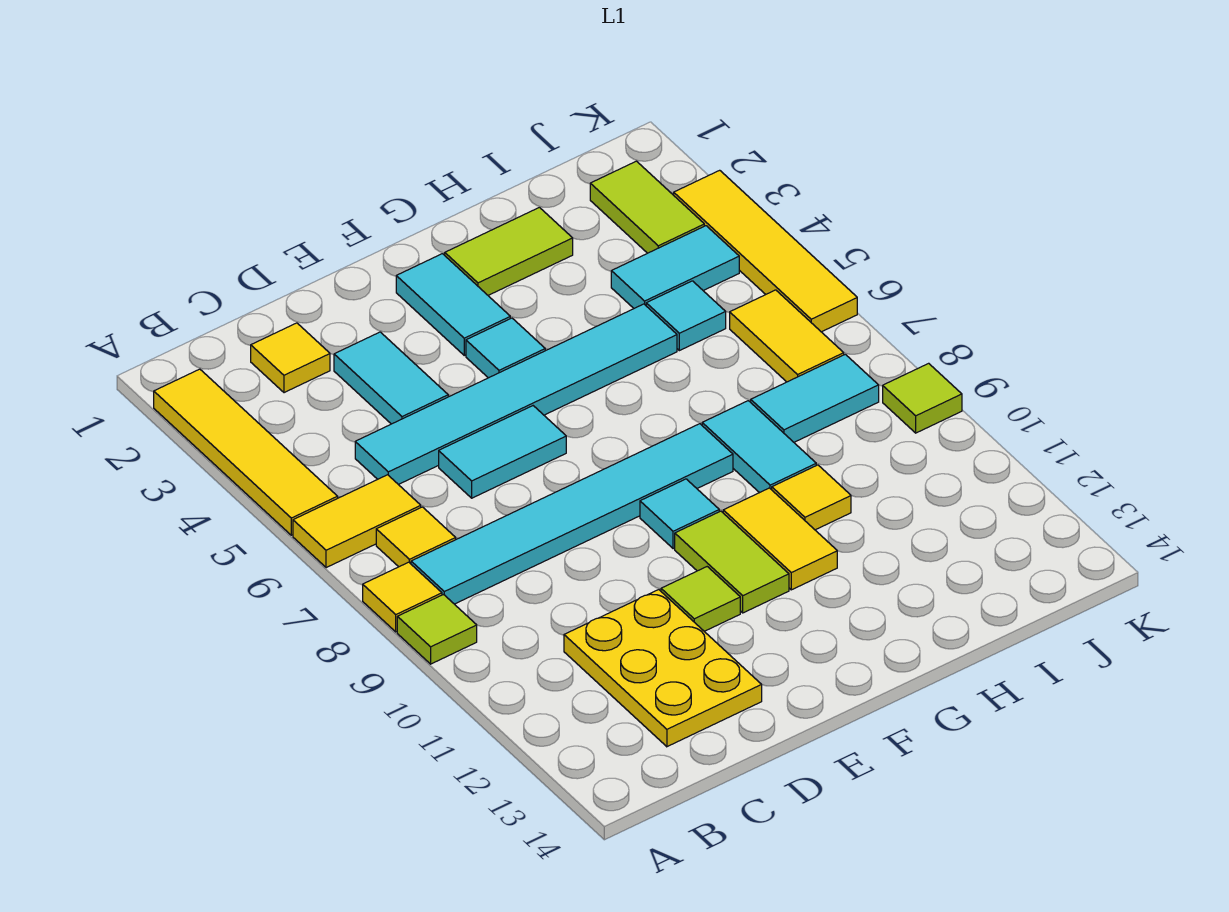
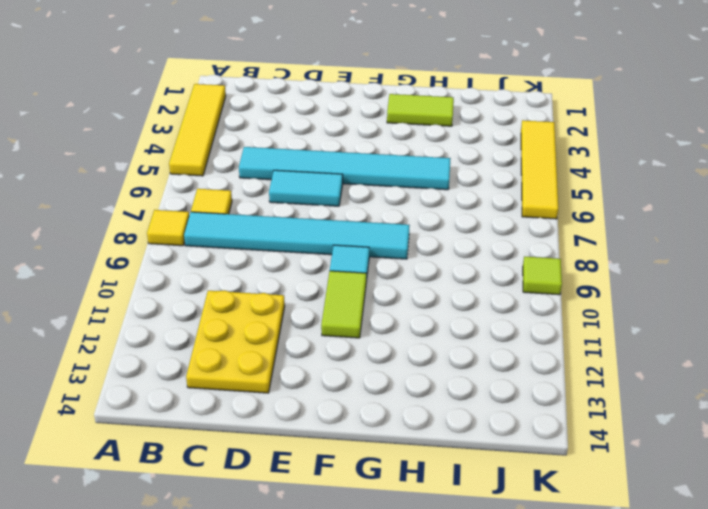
none -> yellow tile A6:B6 level 1
none -> lime tile A9 level 1
none -> yellow tile C2 level 1

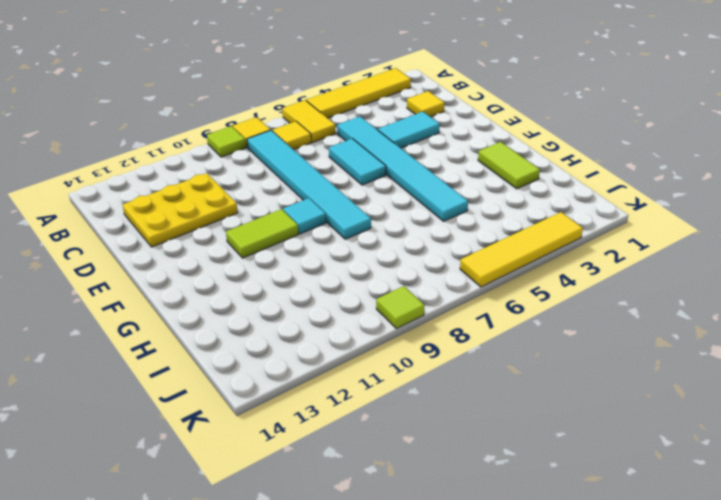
none -> lime tile E11 level 1
none -> cyan tile F2:F3 level 1
none -> cyan tile F4 level 1

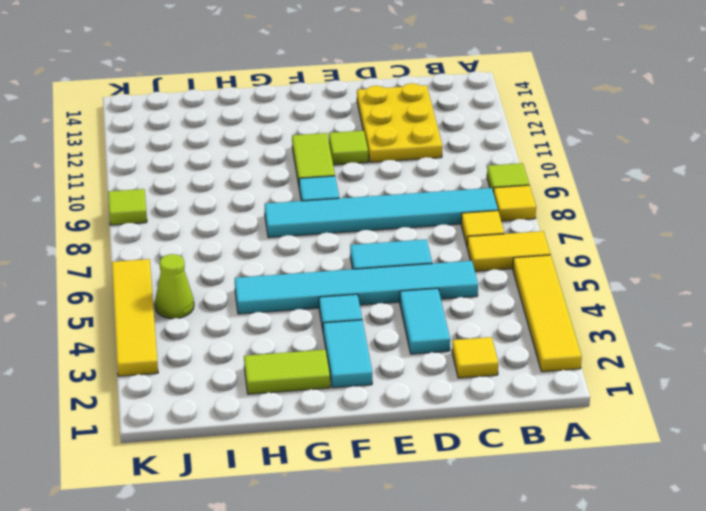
lime cone J5 level 1 -> none
none -> yellow tile G10:G11 level 1
none -> cyan tile H8:H9 level 1
none -> yellow tile H10 level 1

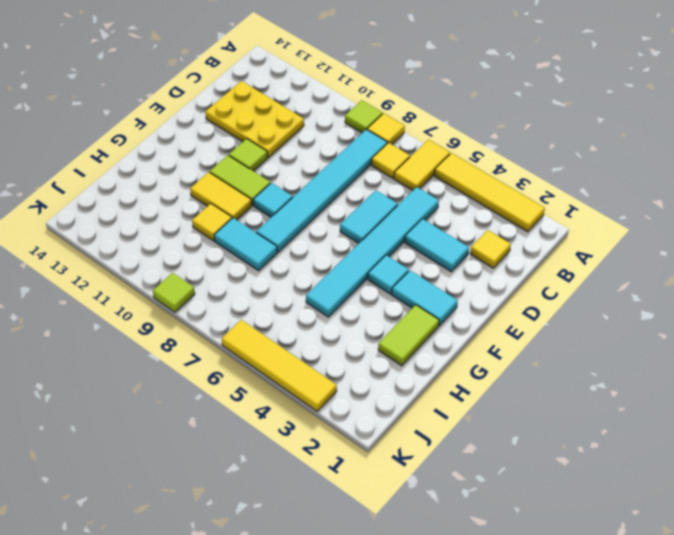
none -> cyan tile I4:J4 level 1
none -> cyan tile I5 level 1
none -> cyan tile I8:J8 level 1

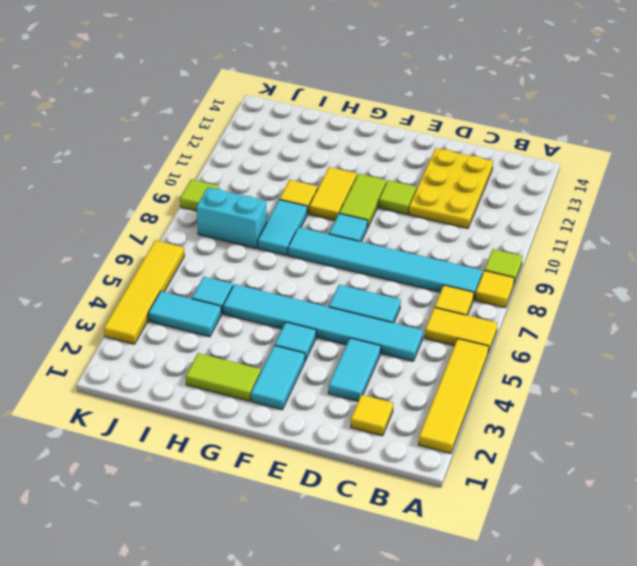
cyan brick I8:J8 level 1 -> cyan tile I8:J8 level 1
none -> lime tile J2:J3 level 1
none -> yellow tile J6:J7 level 1

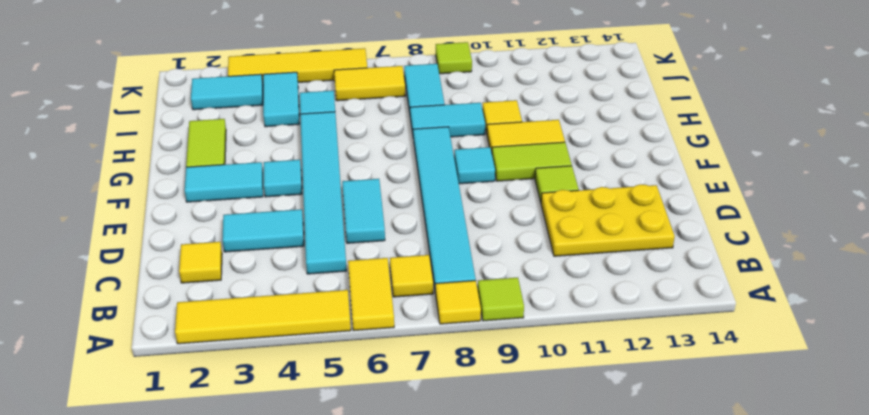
cyan tile J2:J3 level 1 -> lime tile J2:J3 level 1

